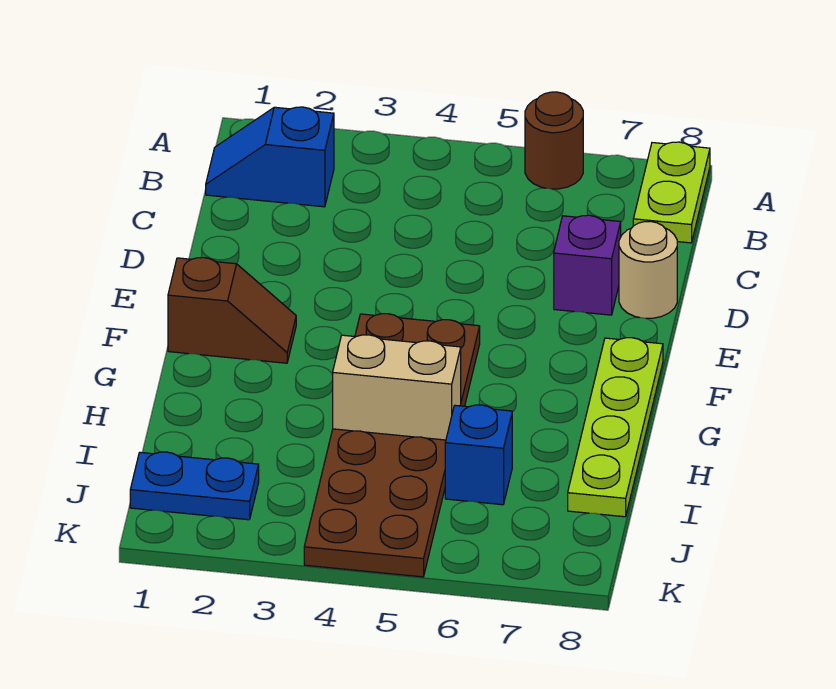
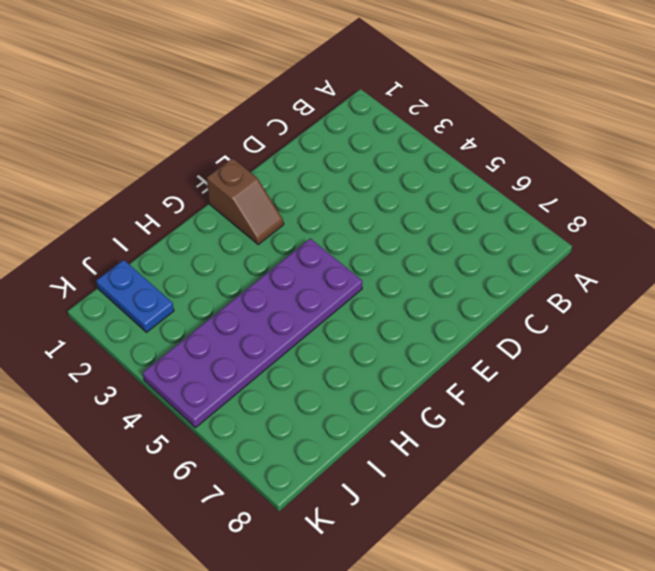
purple plate F4:K5 level 1 -> brown plate F4:K5 level 1
none -> brown round brick A6 level 1
none -> lime plate A8:B8 level 1

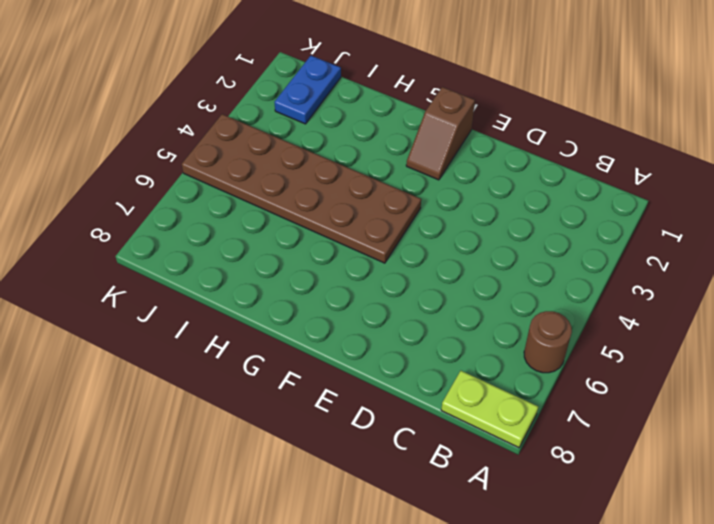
none -> blue slope B1:B2 level 1 top 2
none -> purple brick D7 level 1

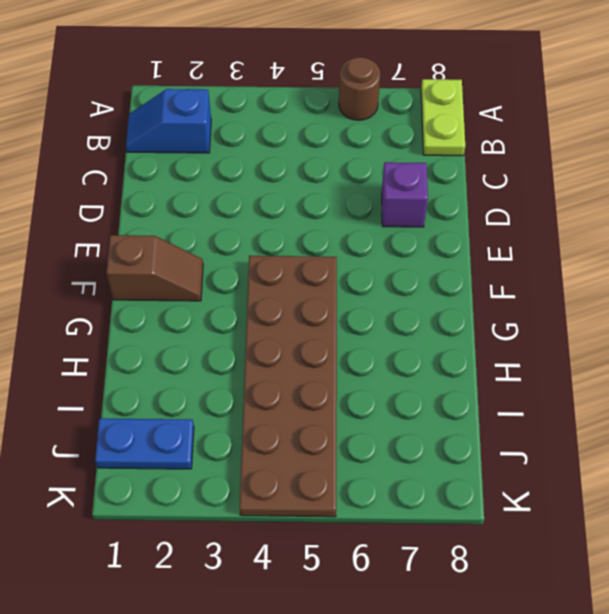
none -> tan round brick D8 level 1
none -> lime plate F8:I8 level 1

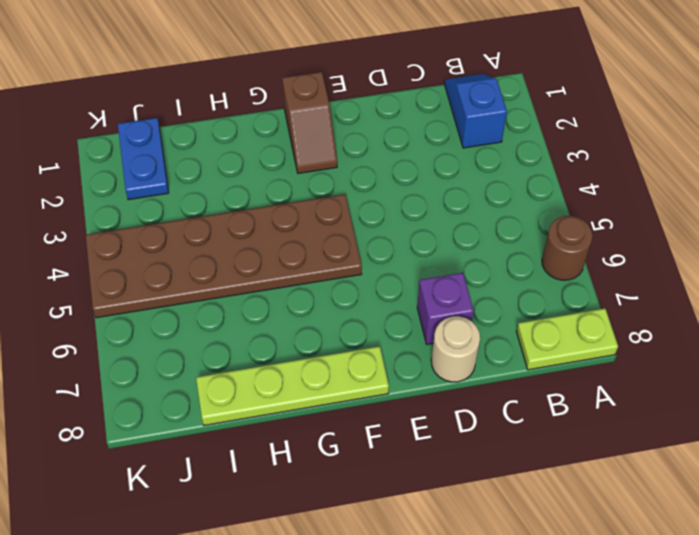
none -> blue brick I6 level 1
none -> tan brick H4:H5 level 2

